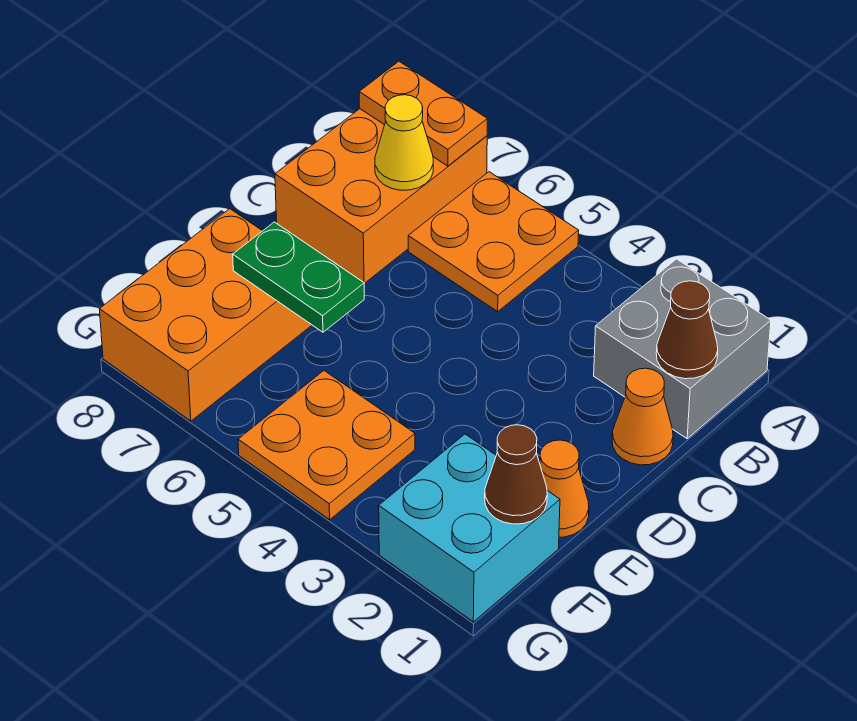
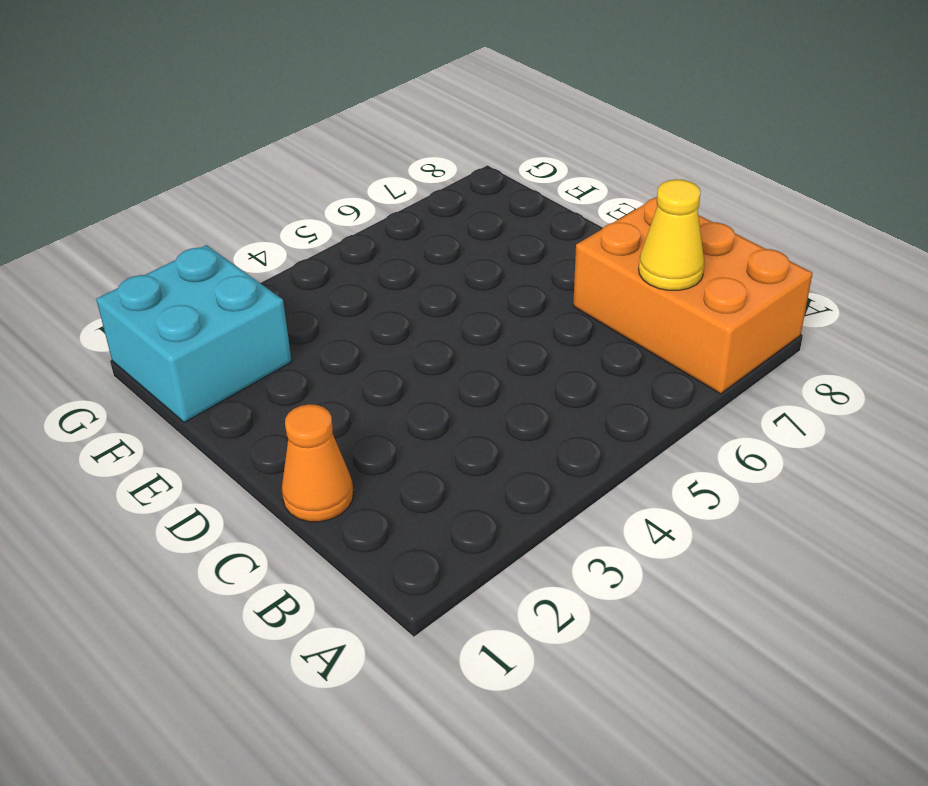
none -> grey brick A1:B2 level 1
none -> orange plate A5:B6 level 1
none -> orange cone E1 level 1

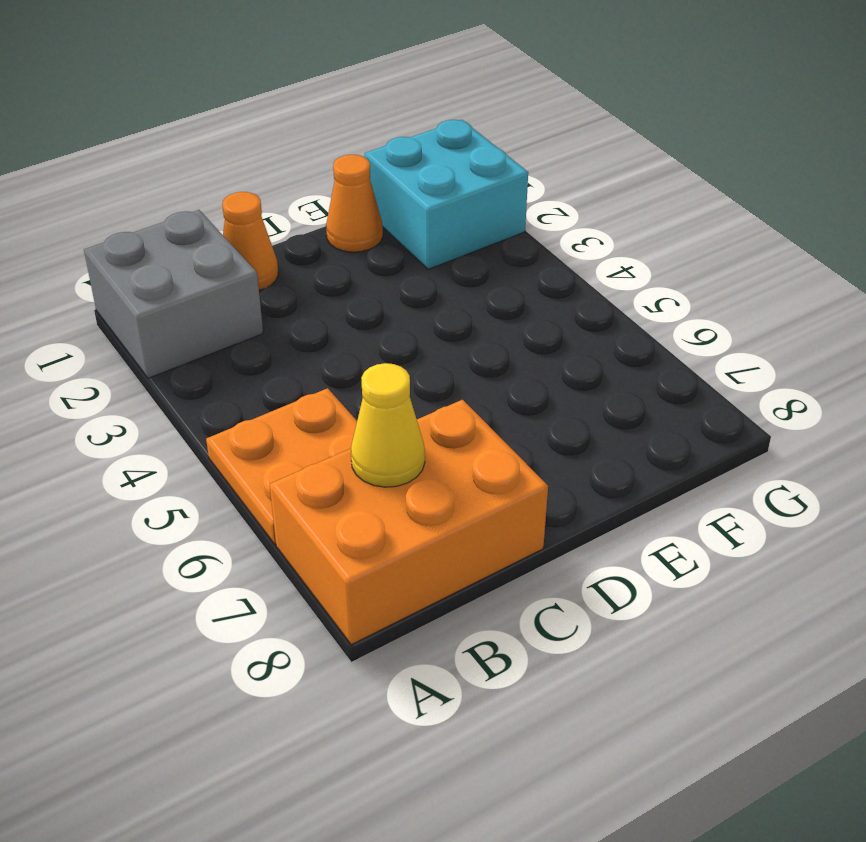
none -> orange brick E7:G8 level 1
none -> orange plate F4:G5 level 1
none -> orange plate A7:A8 level 2

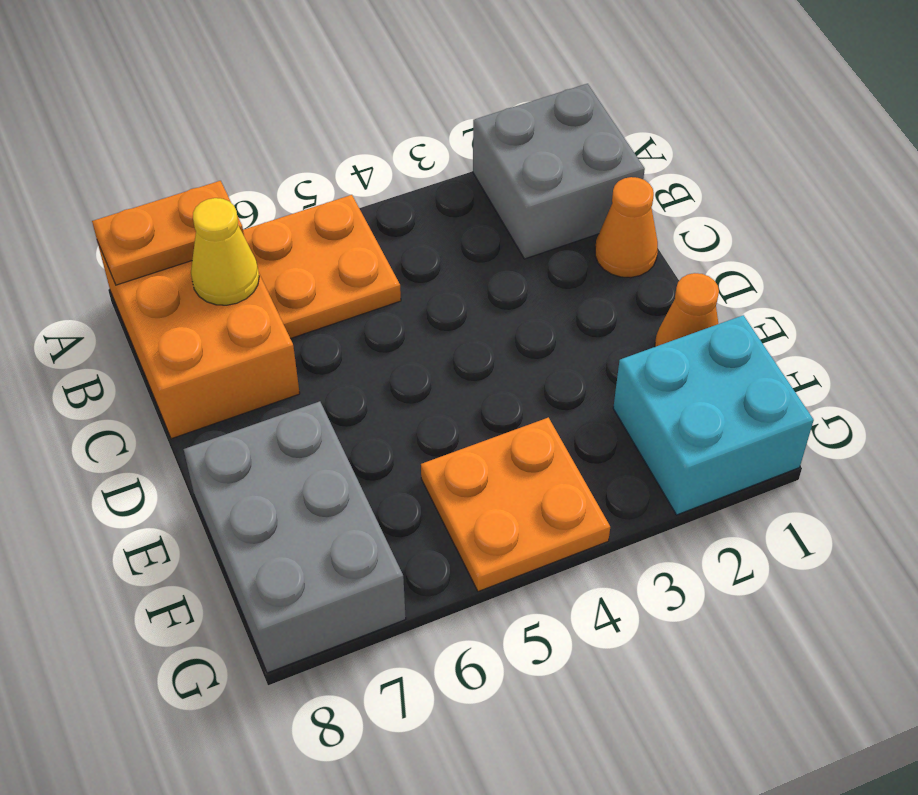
grey brick E7:G8 level 1 -> orange brick E7:G8 level 1
none -> brown cone B1 level 2
none -> green plate E6:E7 level 2
none -> brown cone F1 level 2

